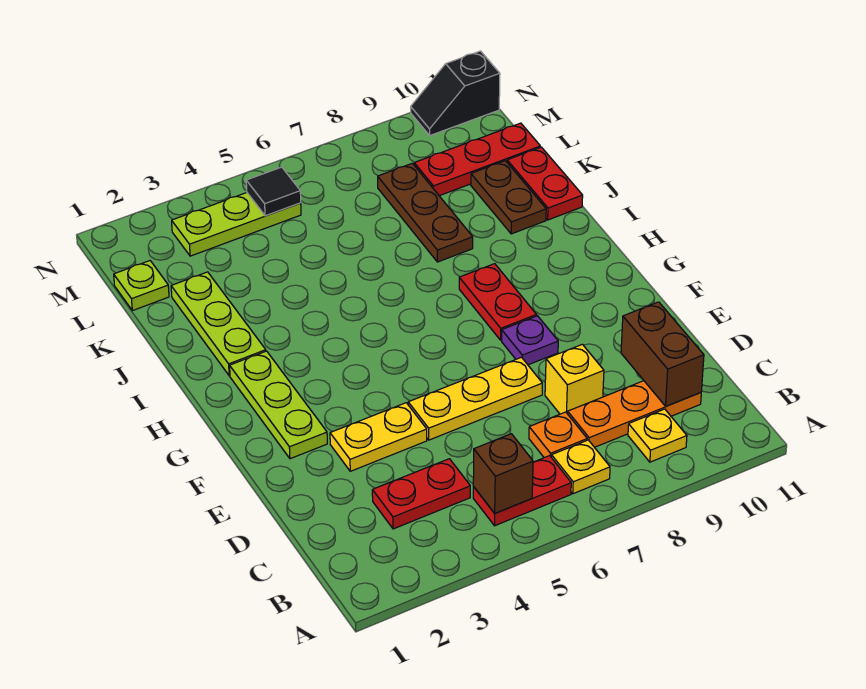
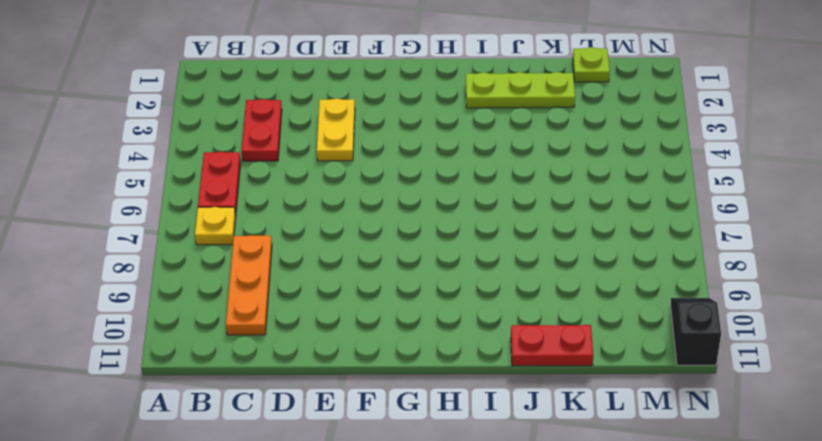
none -> yellow plate B9 level 1
none -> orange plate C7 level 1
none -> yellow brick D8 level 1

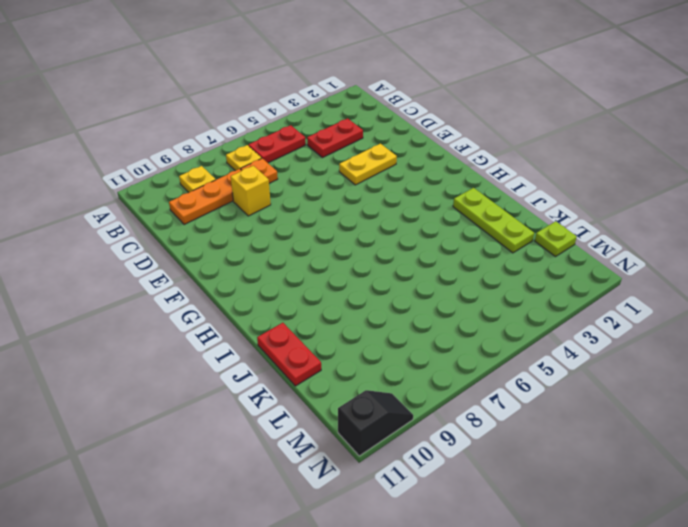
none -> yellow plate E5:E7 level 1
none -> lime plate F2:H2 level 1
none -> purple plate F8 level 1

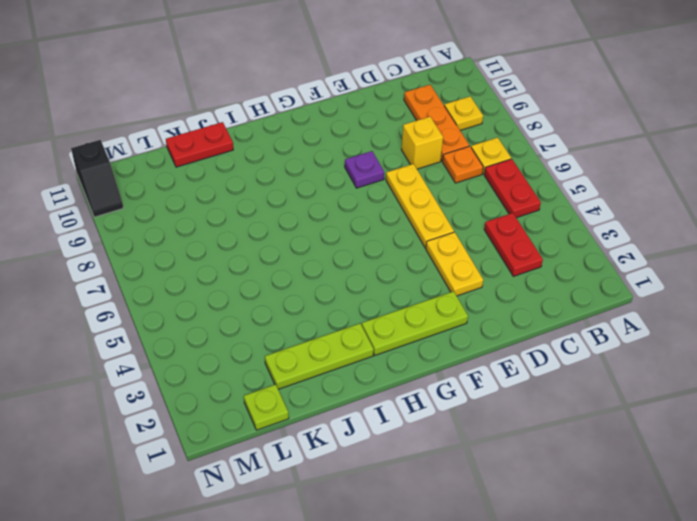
none -> red plate G8:H8 level 1
none -> brown plate J8:L8 level 1
none -> brown plate J10:K10 level 1

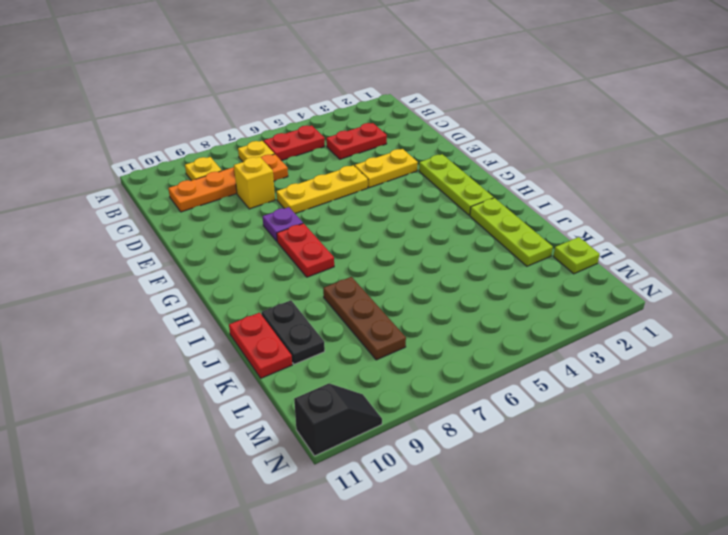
black plate J10:K10 level 1 -> brown plate J10:K10 level 1
none -> red plate L9:L11 level 1
none -> lime plate M3:M5 level 1
none -> brown brick B5 level 2

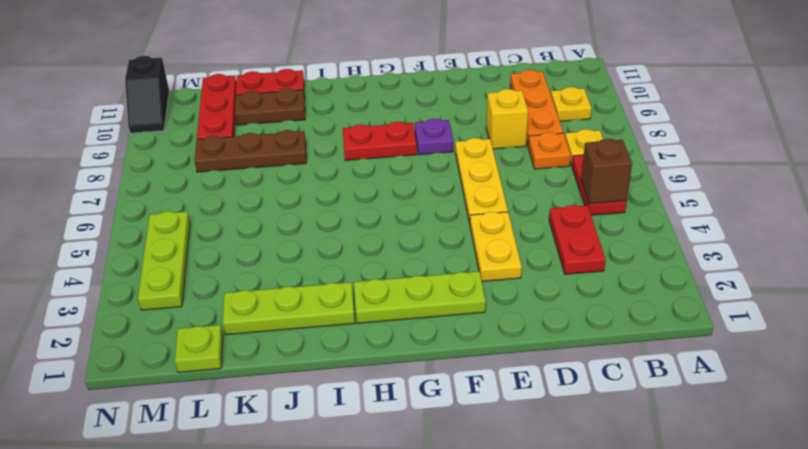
none -> brown brick C10:D10 level 2
none -> black tile M5 level 2

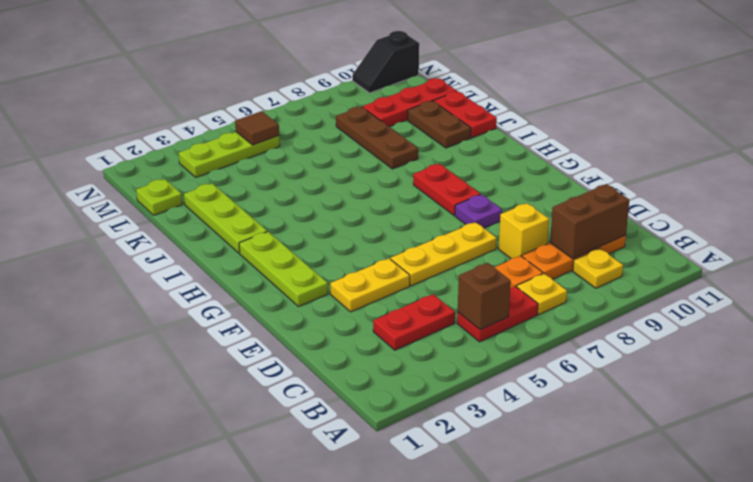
brown brick C9:C10 level 2 -> brown brick C10:D10 level 2
brown tile M5 level 2 -> black tile M5 level 2

